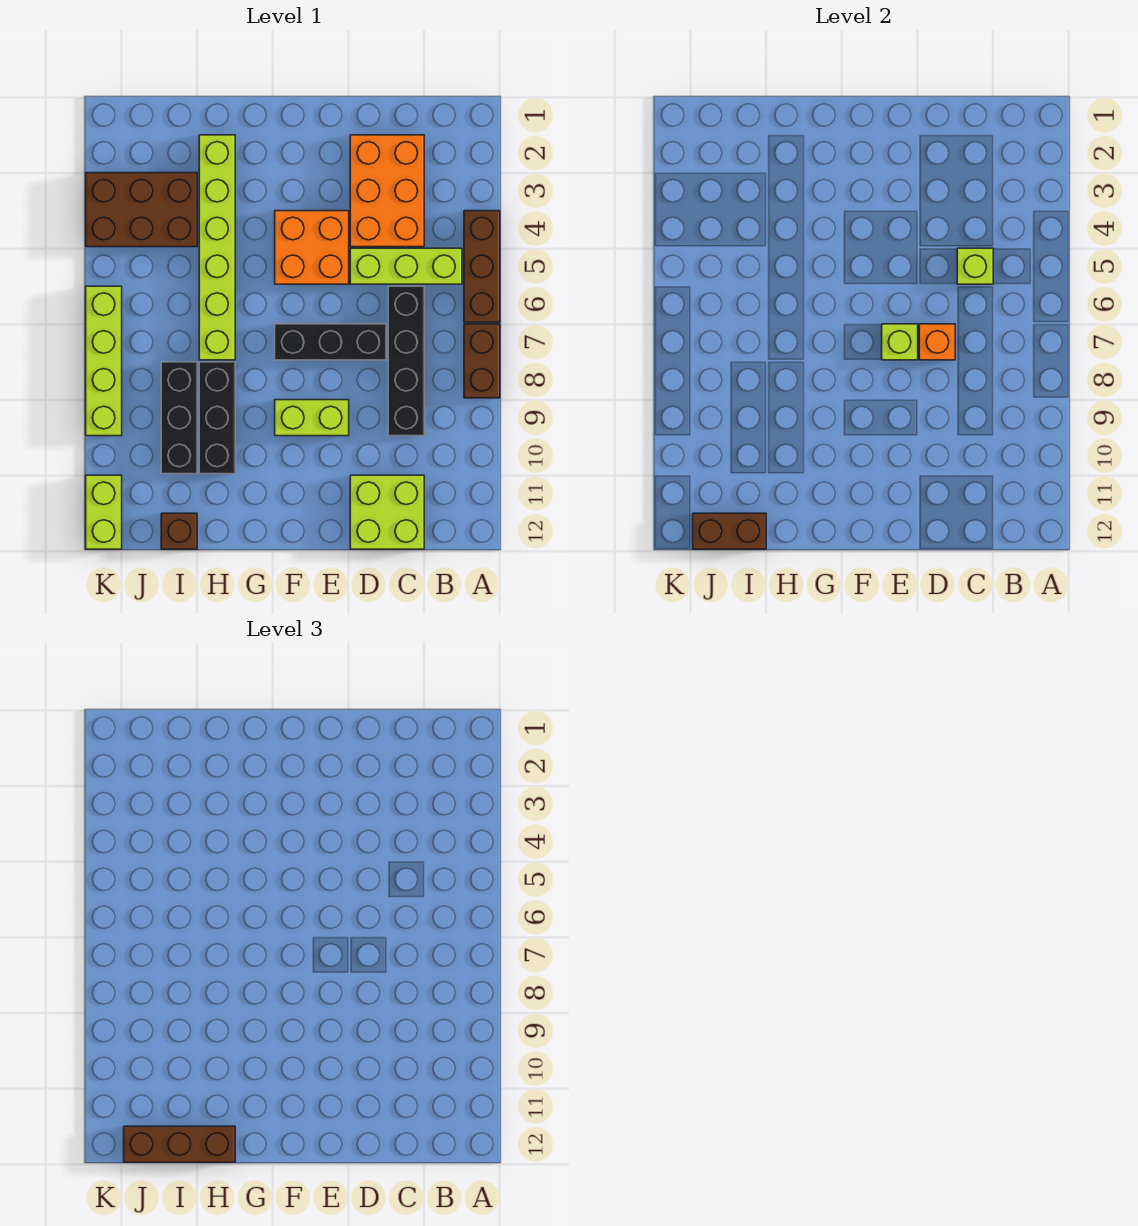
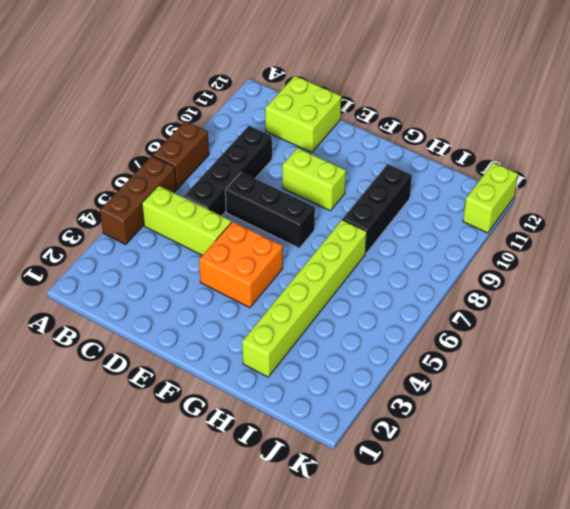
none -> orange brick C2:D4 level 1
none -> brown brick I3:K4 level 1
none -> black brick I8:I10 level 1

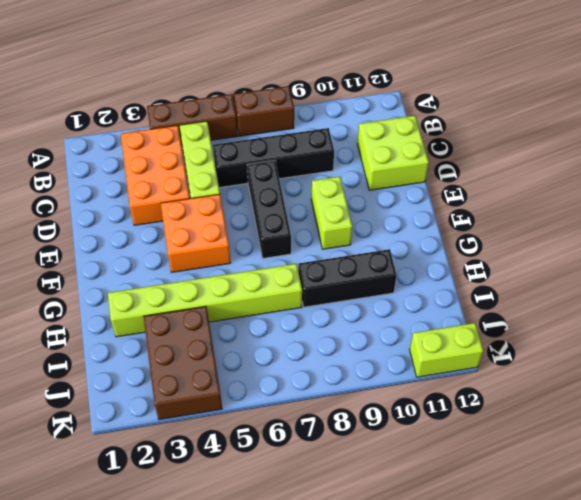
orange brick B3:D4 level 1 -> orange brick C2:D4 level 1
none -> black brick I8:I10 level 1
none -> brown brick I12 level 1
none -> lime brick K6:K9 level 1

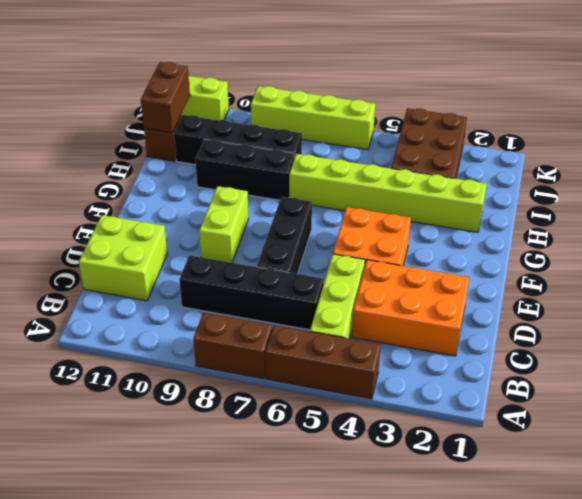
black brick I8:I11 level 1 -> black brick I8:I10 level 1
none -> lime brick C5 level 2
none -> orange brick D7 level 2
none -> lime brick E7 level 2

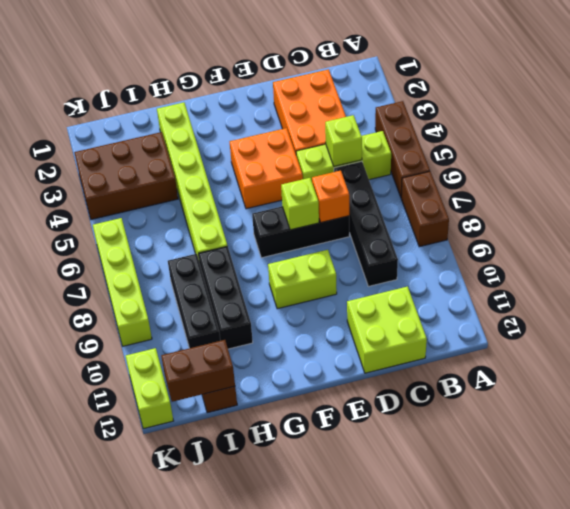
none -> brown brick H12:J12 level 3

